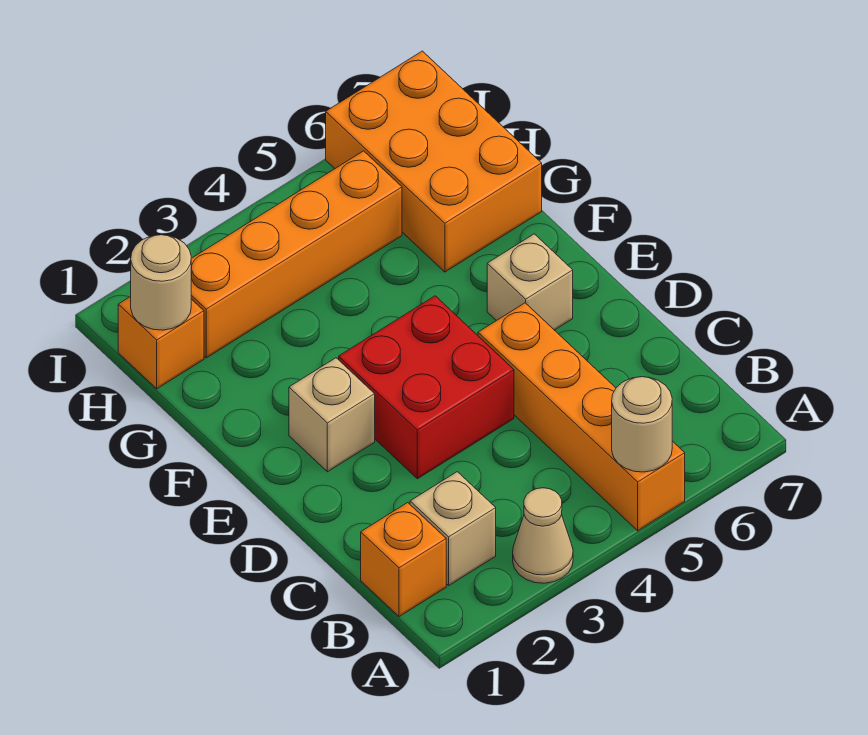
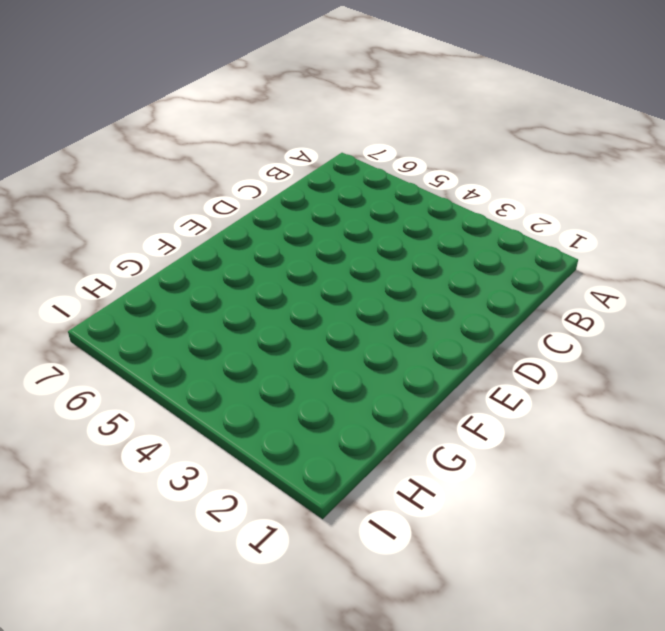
none -> tan cone A3 level 1
none -> orange brick A5:D5 level 1
none -> orange brick B1 level 1

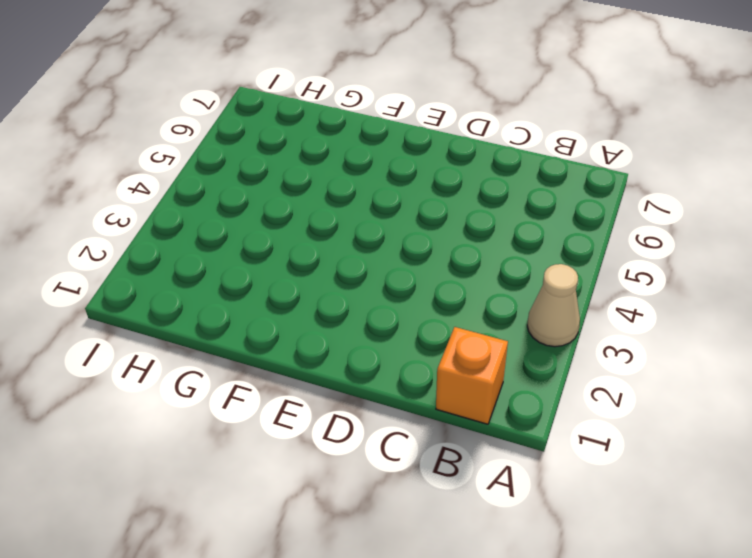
none -> orange brick A5:D5 level 1
none -> tan brick B2 level 1
none -> red brick D3:E4 level 1

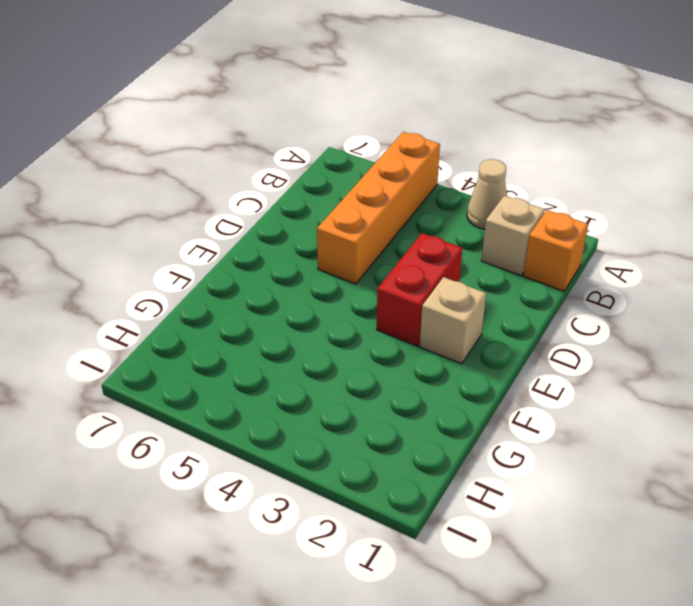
red brick D3:E3 level 1 -> red brick D3:E4 level 1
none -> tan brick E6 level 1
none -> orange brick G6:I7 level 1
none -> orange brick H1 level 1

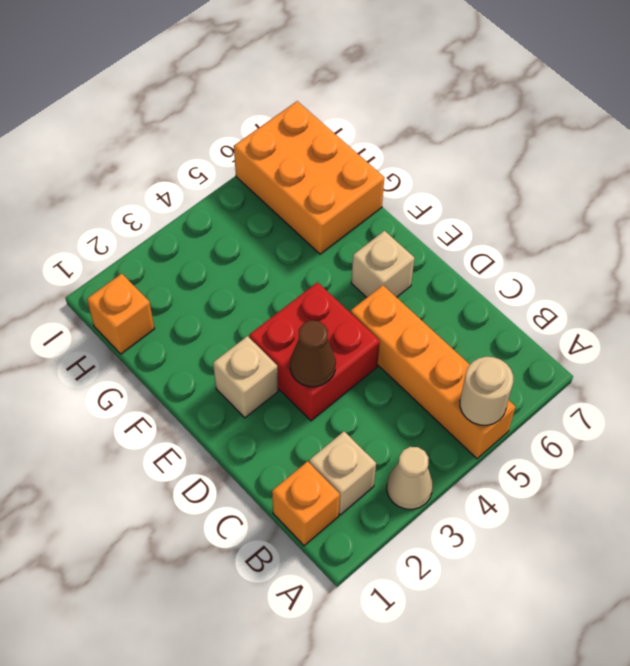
brown cone D3 level 2 -> none
none -> orange brick H2:H5 level 1
none -> tan round brick H1 level 2

